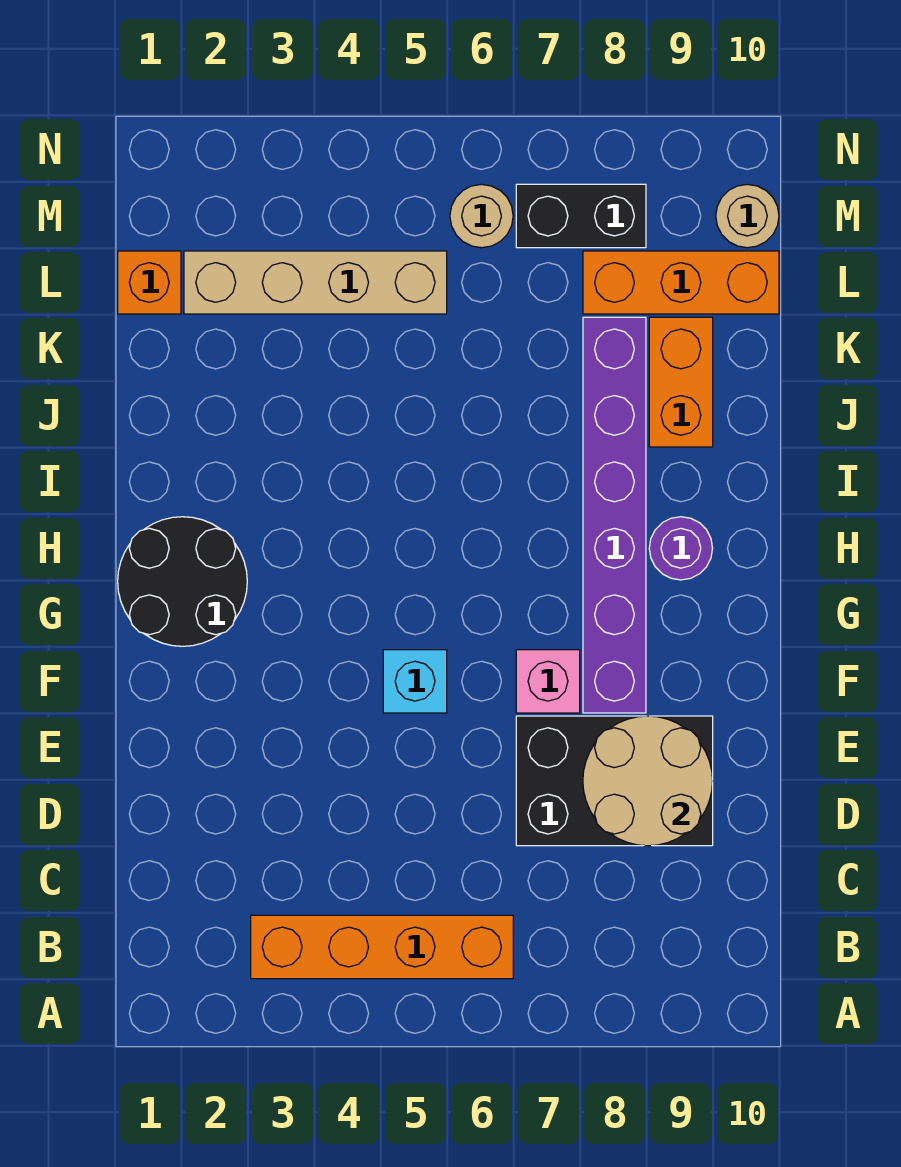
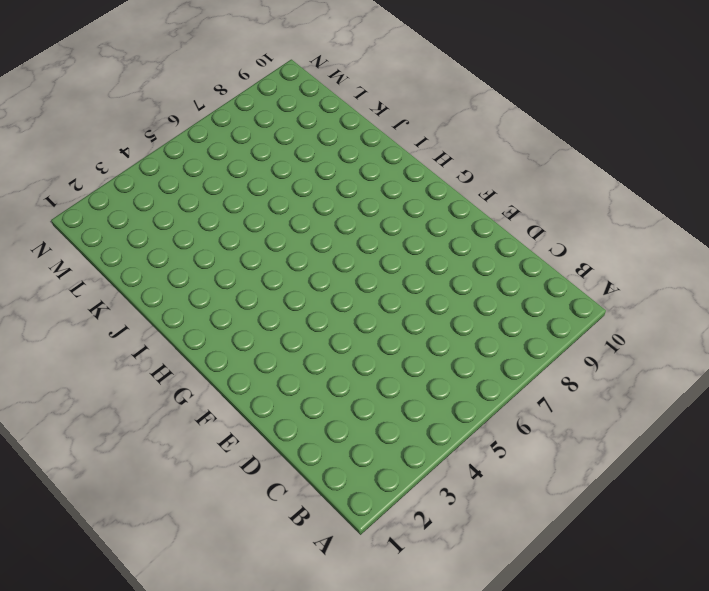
none -> orange brick B3:B6 level 1
none -> black brick D7:E9 level 1
none -> cyan brick F5 level 1

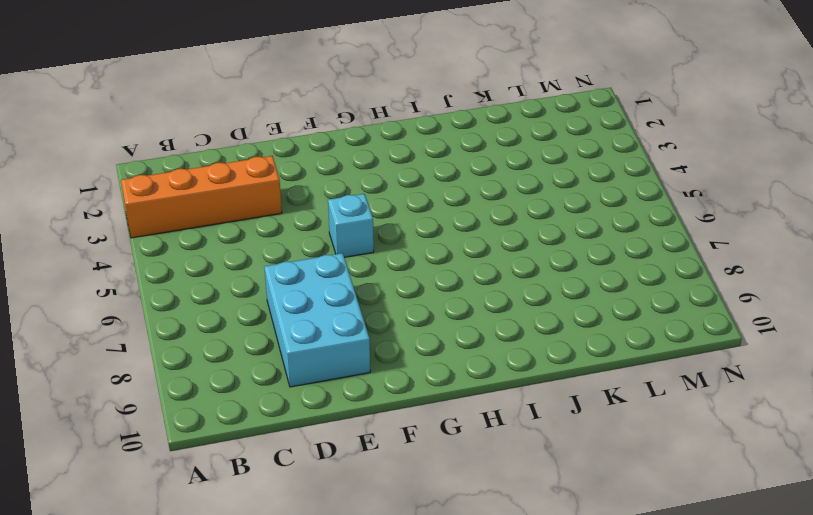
orange brick A3:D3 level 1 -> orange brick B3:B6 level 1
cyan brick D7:E9 level 1 -> black brick D7:E9 level 1
none -> pink brick F7 level 1
none -> purple brick F8:K8 level 1
none -> black round brick G1:H2 level 1

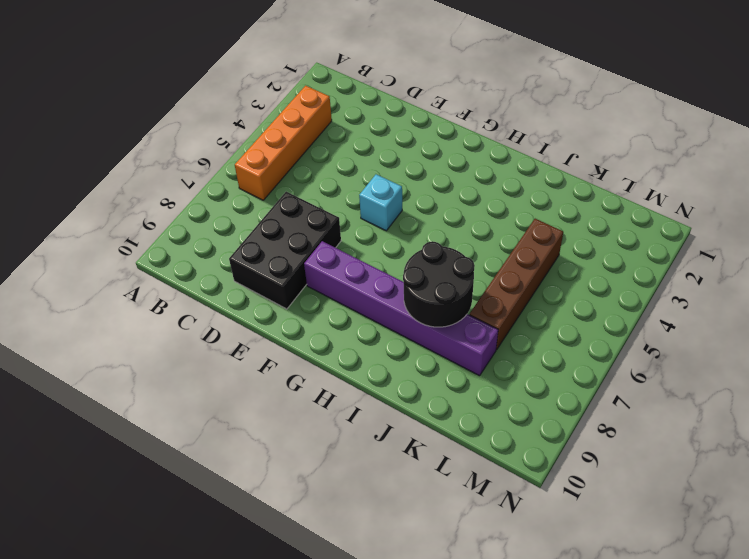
black round brick I7:J8 level 2 -> black round brick G1:H2 level 1
brown brick K4:K7 level 1 -> none
none -> pink brick F7 level 1
none -> purple round brick H9 level 1
none -> orange brick J9:K9 level 1

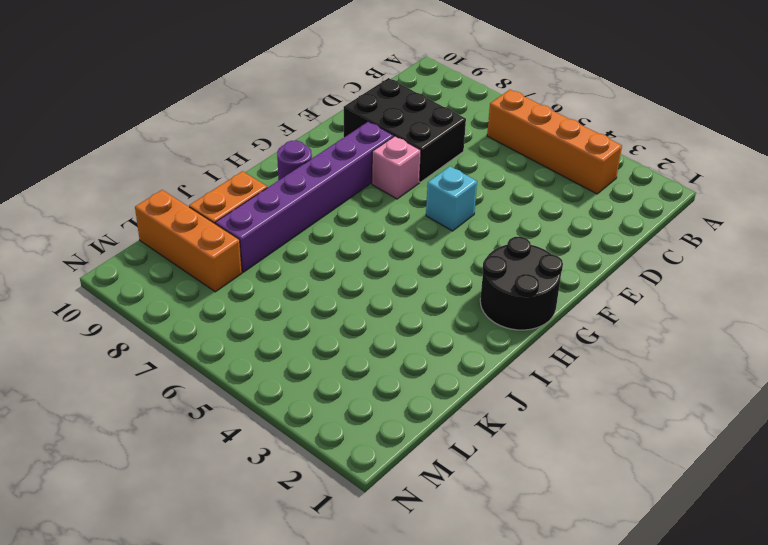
none -> orange brick L1 level 1
none -> tan brick L2:L5 level 1
none -> tan round brick M6 level 1

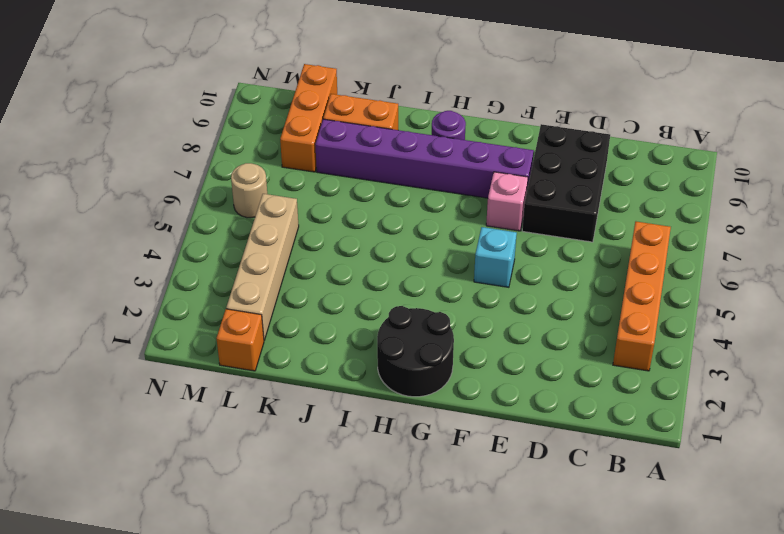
none -> black brick M7:M8 level 1
none -> tan round brick M10 level 1
none -> tan round brick D8:E9 level 2

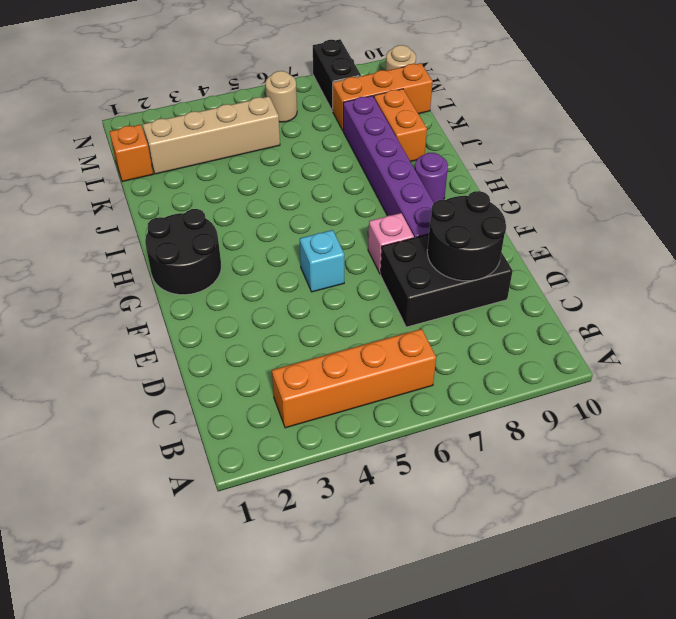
black round brick D8:E9 level 2 -> tan round brick D8:E9 level 2
black brick M8:N8 level 1 -> black brick M7:M8 level 1

